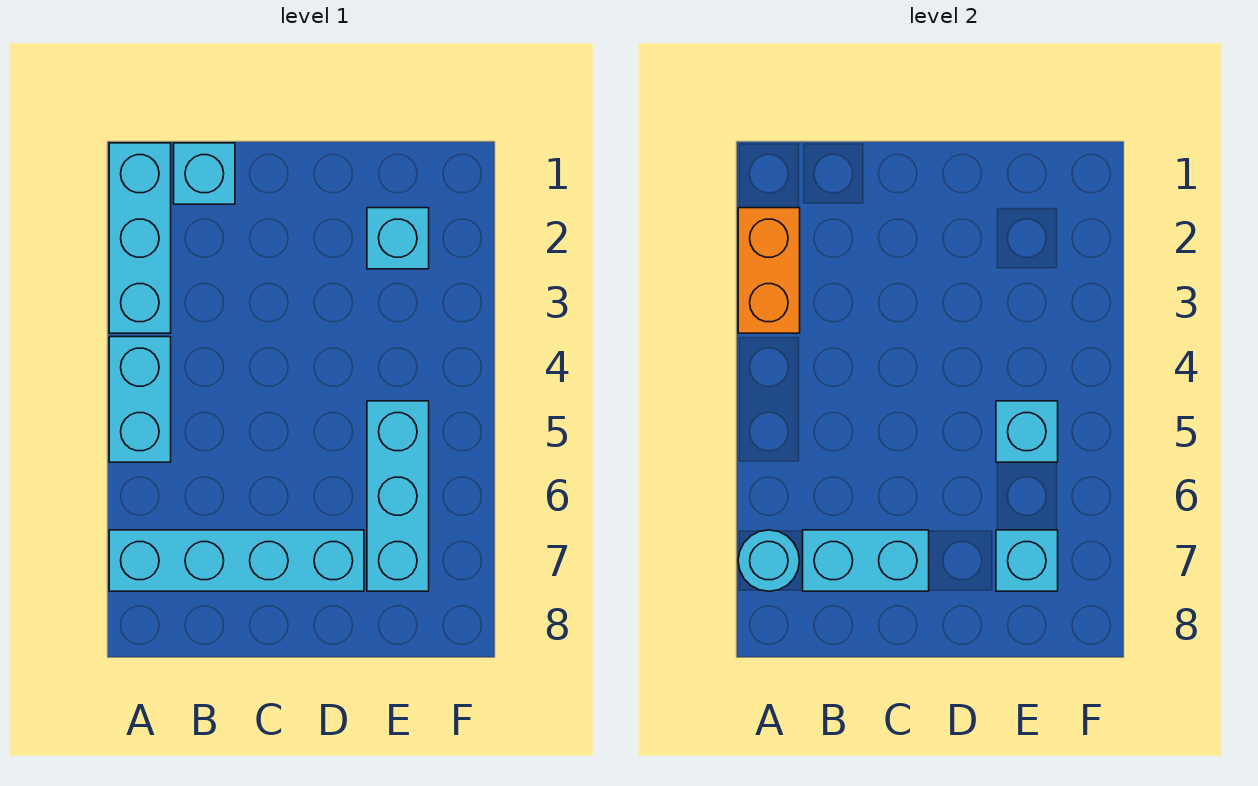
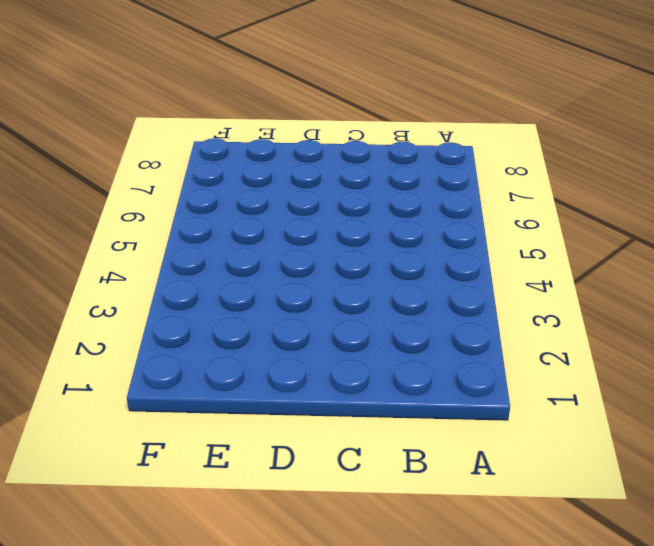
none -> cyan brick A1:A3 level 1
none -> cyan brick A4:A5 level 1

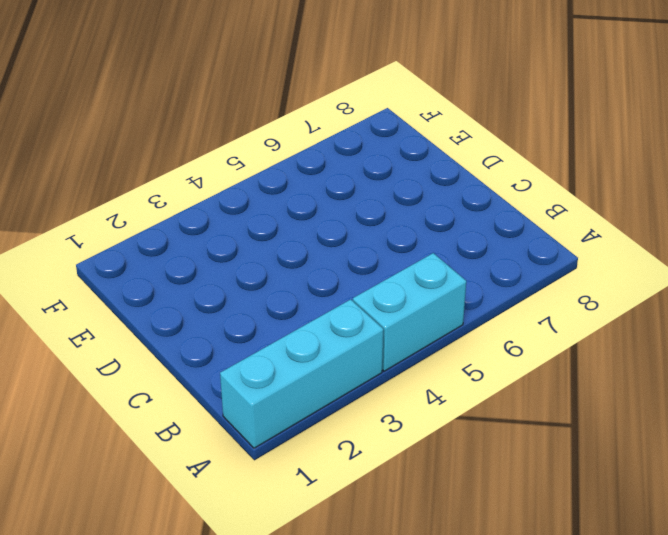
none -> cyan brick A7:D7 level 1
none -> cyan brick B1 level 1

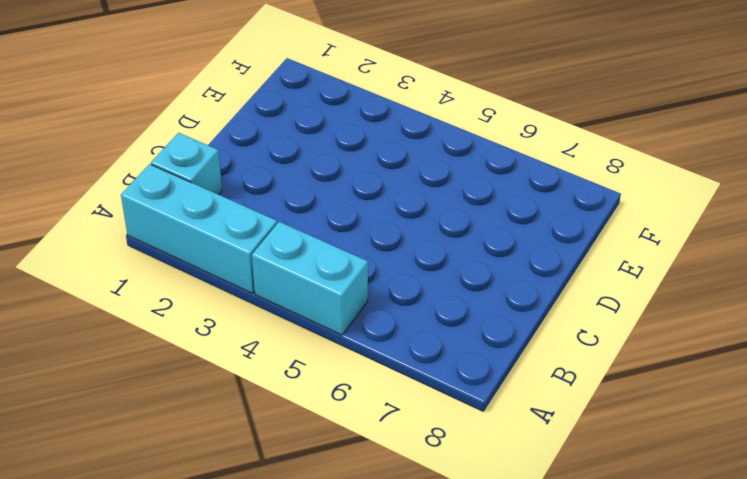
none -> cyan brick A7:D7 level 1
none -> cyan brick E2 level 1

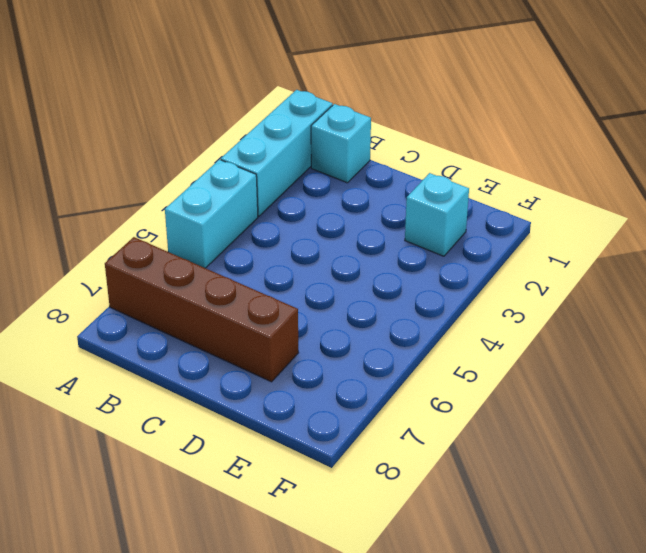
brown brick A7:D7 level 1 -> cyan brick A7:D7 level 1
none -> cyan brick E5:E7 level 1
none -> orange brick A2:A3 level 2

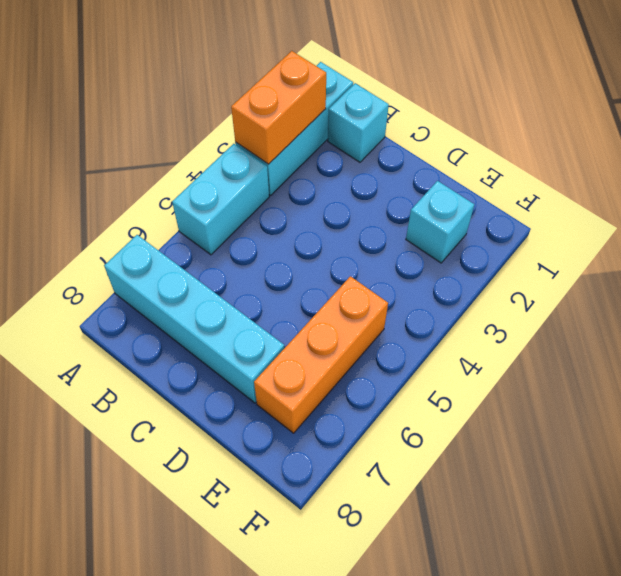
orange brick E5:E7 level 1 -> cyan brick E5:E7 level 1
none -> cyan round brick A7 level 2
none -> cyan brick B7:C7 level 2

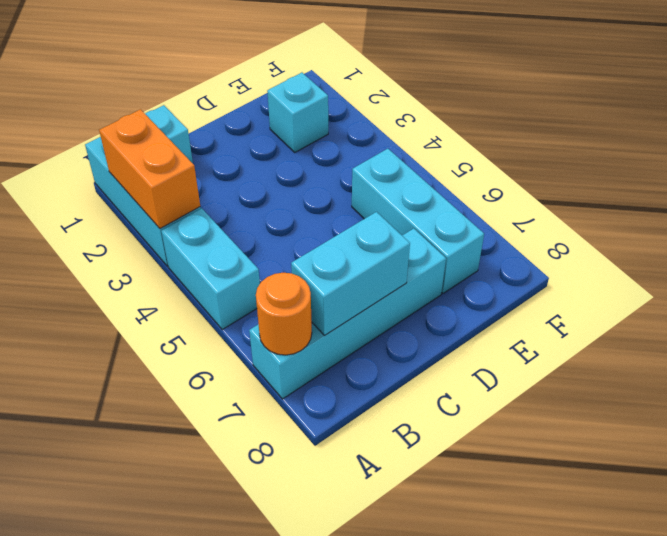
orange round brick A7 level 2 -> cyan round brick A7 level 2
none -> cyan brick E5 level 2
none -> cyan brick E7 level 2

